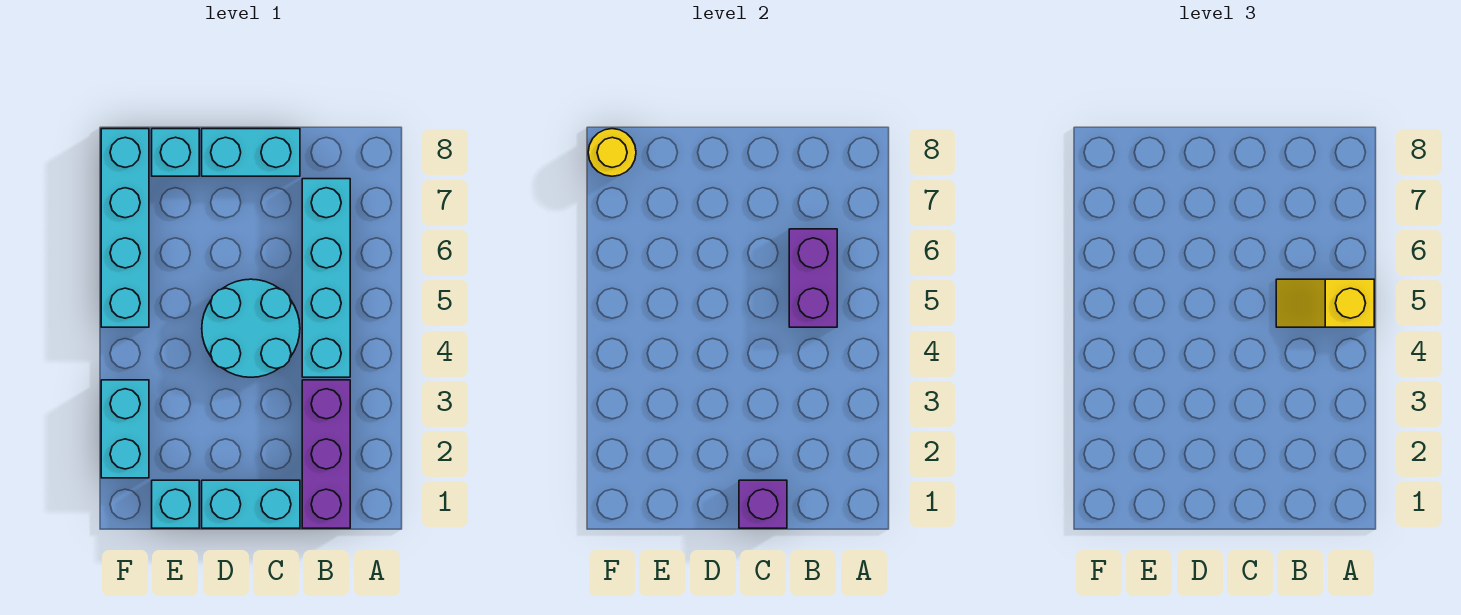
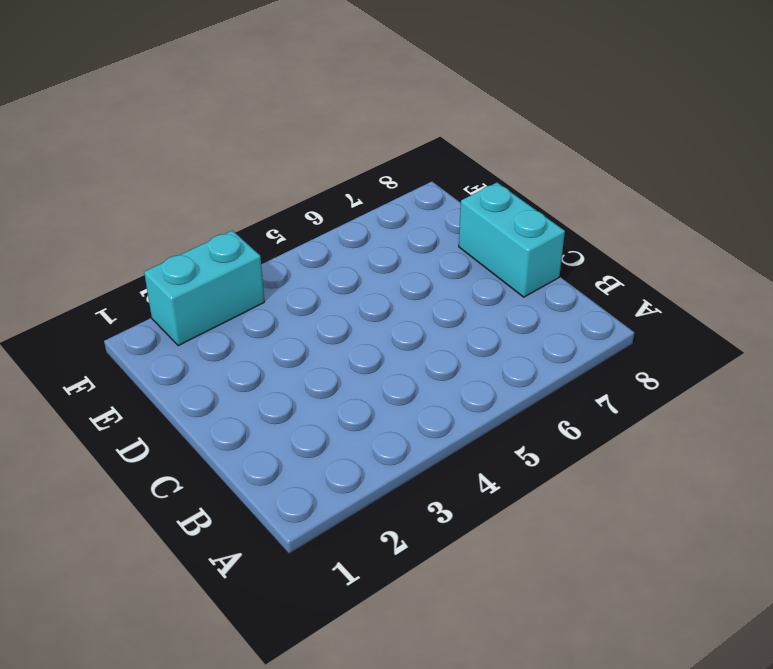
none -> purple brick B1:B3 level 1
none -> cyan brick B4:B7 level 1
none -> cyan brick C1:D1 level 1

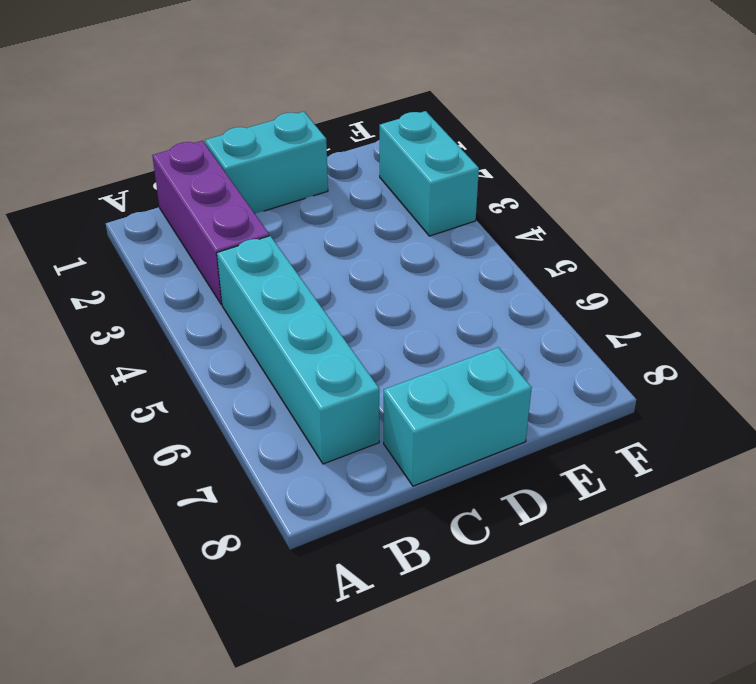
none -> cyan round brick C4:D5 level 1
none -> cyan brick E1 level 1
none -> cyan brick E8 level 1

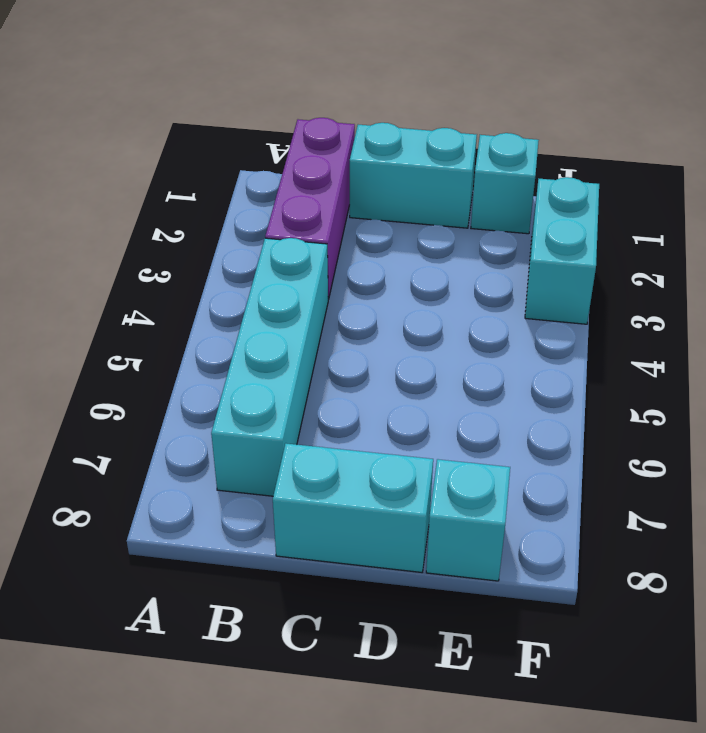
none -> cyan round brick C4:D5 level 1
none -> cyan brick F5:F8 level 1
none -> purple brick B5:B6 level 2

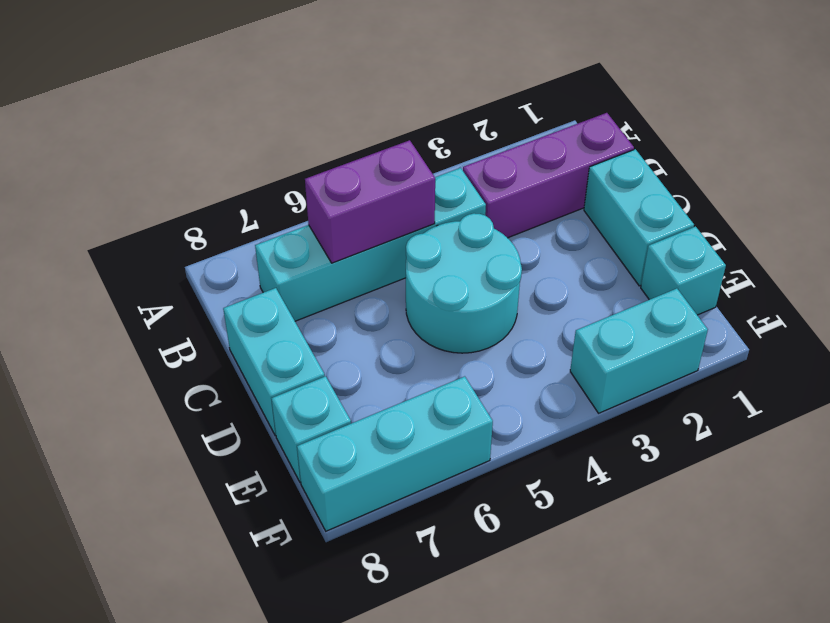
cyan brick F6:F8 level 1 -> cyan brick F5:F8 level 1
none -> purple brick C1 level 2
none -> yellow round brick F8 level 2
none -> yellow slope A5:B5 level 3 top A

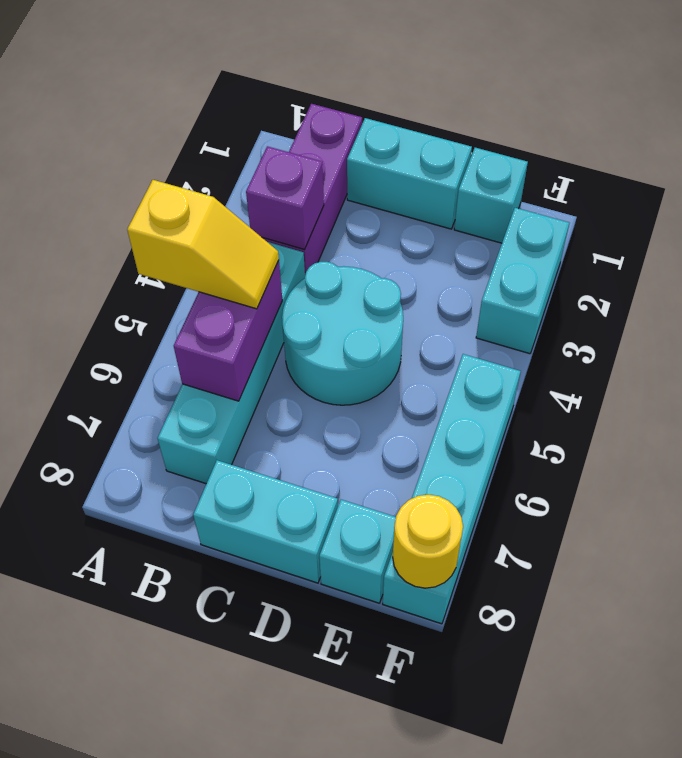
purple brick B3 level 2 -> purple brick C1 level 2

